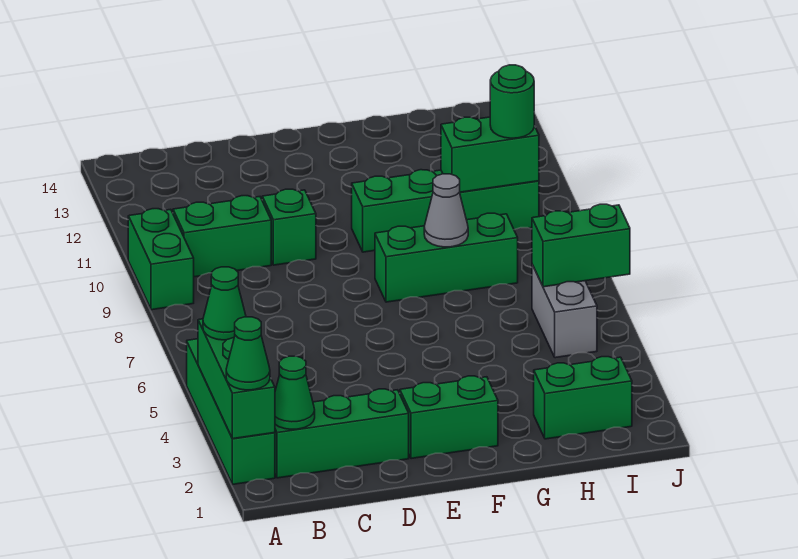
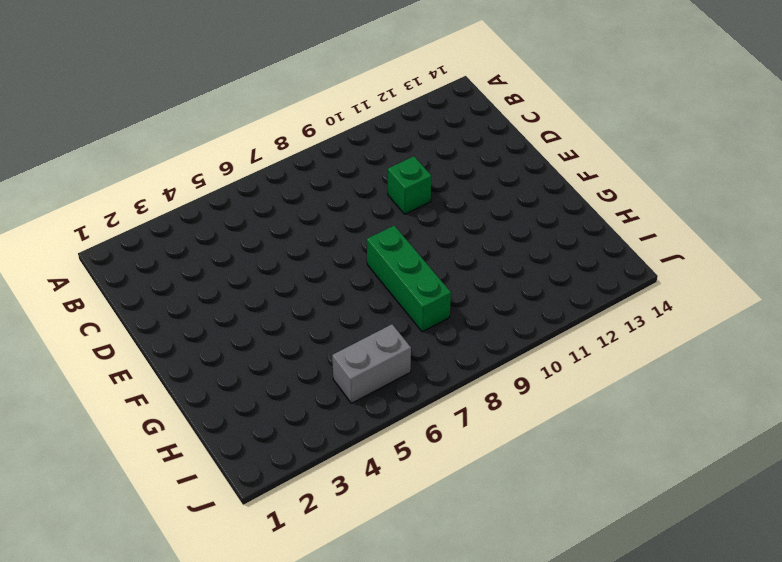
none -> green brick A2:A5 level 1
none -> green brick A9:A10 level 1
none -> green brick B2:D2 level 1

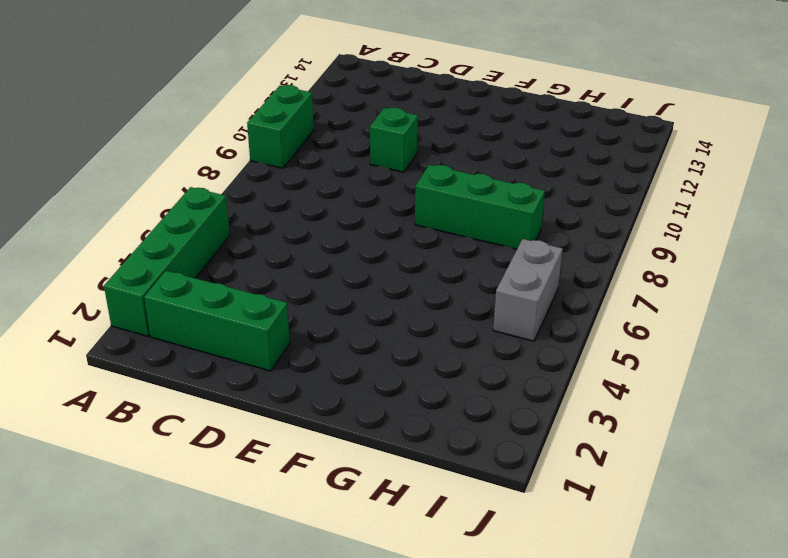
none -> green brick B10:C10 level 1
none -> green brick E2:F2 level 1
none -> green brick F10:I10 level 1

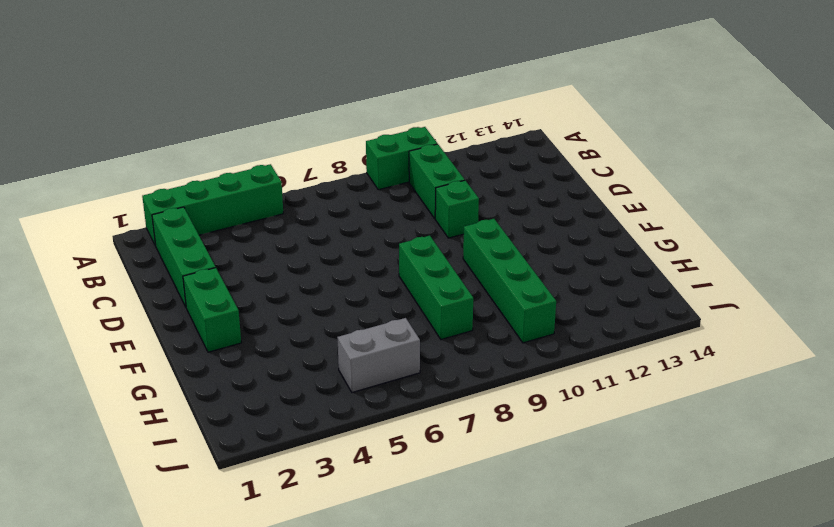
none -> green brick H2:I2 level 1
none -> green brick A2:A4 level 2
none -> green cone B2 level 2

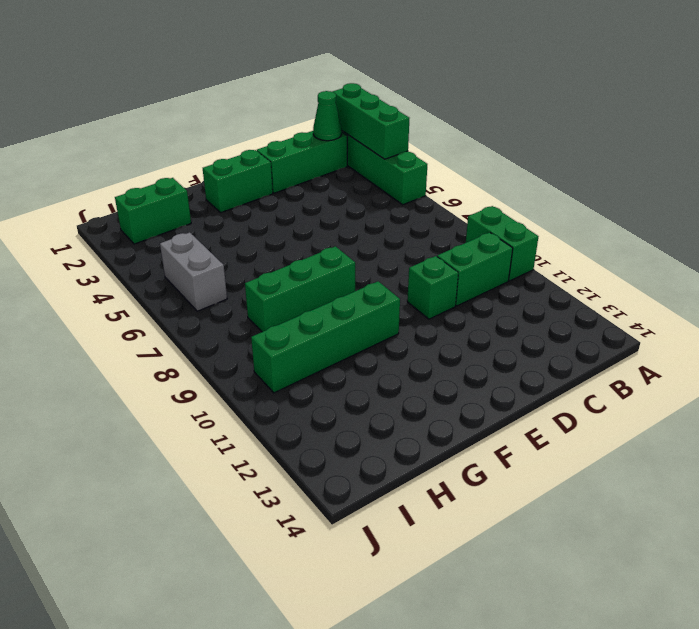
none -> grey cone G8 level 2
none -> green brick H10:I10 level 2
none -> green brick I6:J6 level 2

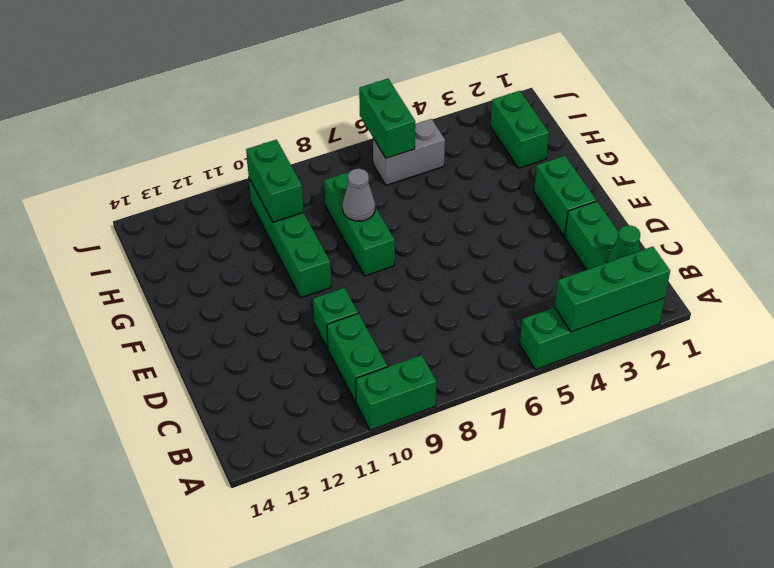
none -> green cone A2 level 3
none -> green cone A4 level 3
none -> green round brick I10 level 3

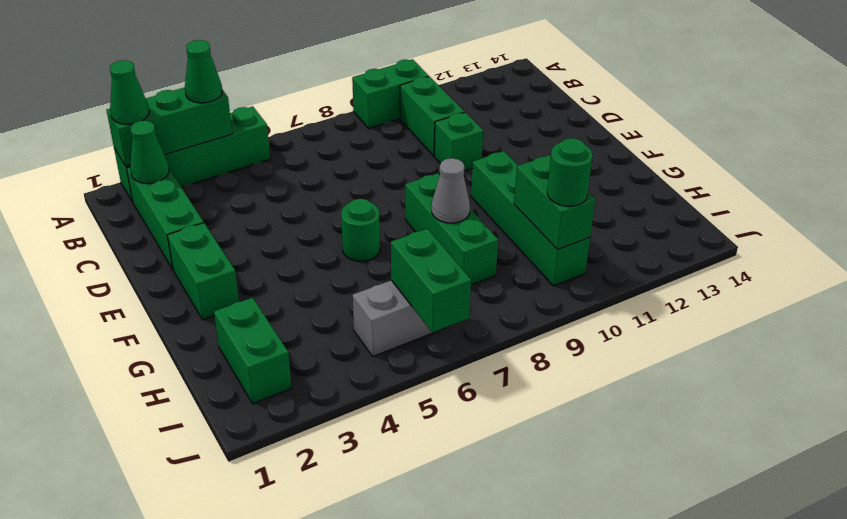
green round brick F6 level 1 -> none

